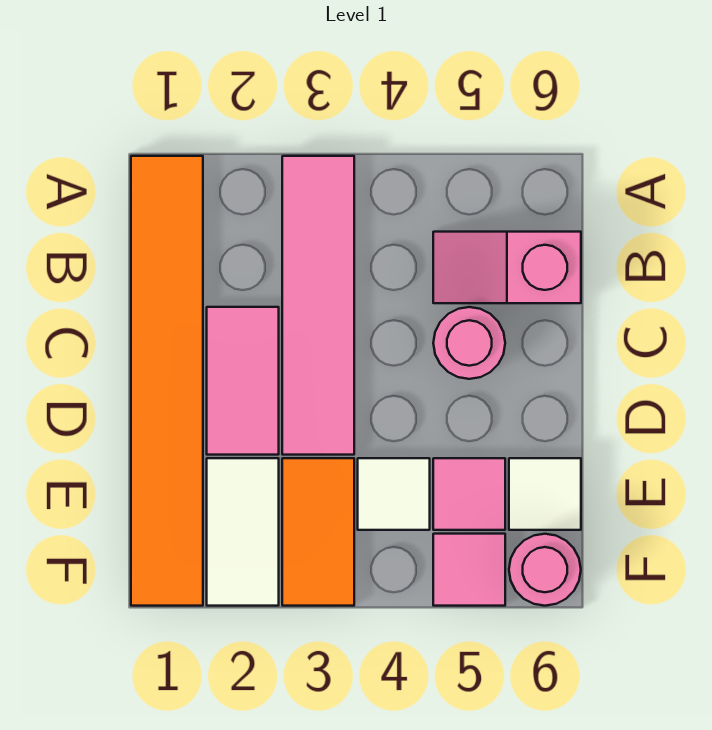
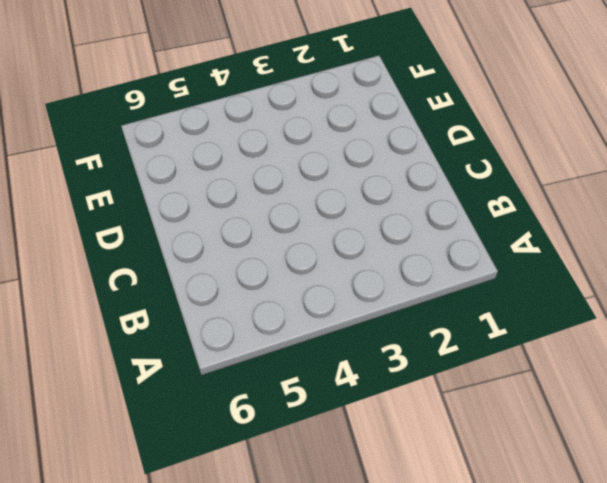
none -> orange tile A1:F1 level 1
none -> pink tile A3:D3 level 1
none -> pink slope B5:B6 level 1 top 6

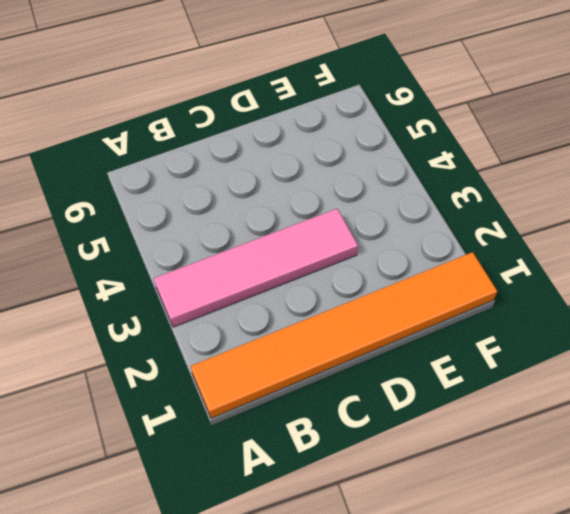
none -> pink slope B5:B6 level 1 top 6
none -> pink tile C2:D2 level 1
none -> pink round brick C5 level 1

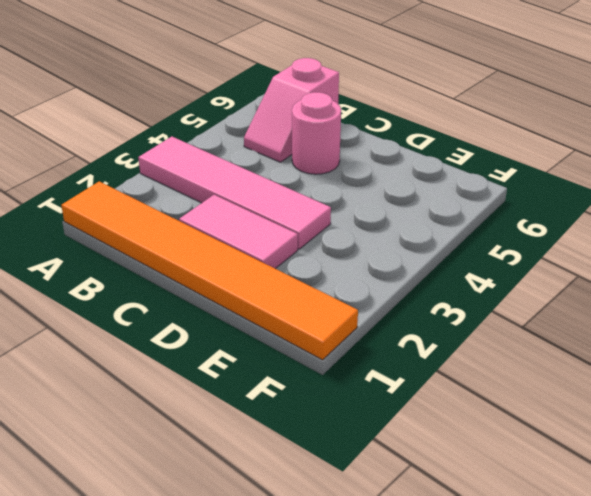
none -> white tile E2:F2 level 1
none -> orange tile E3:F3 level 1
none -> white tile E4 level 1

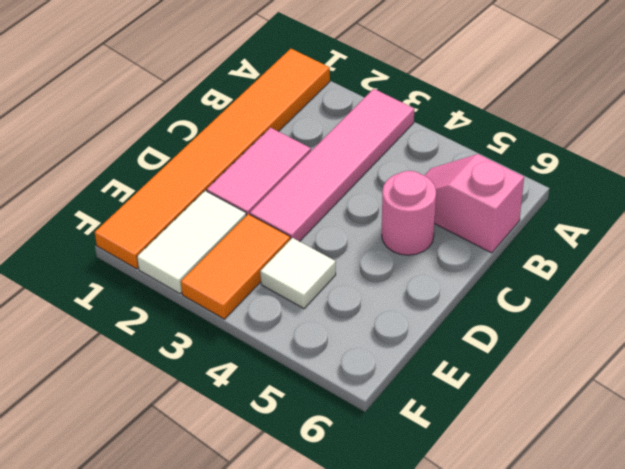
none -> pink tile E5 level 1
none -> white tile E6 level 1
none -> pink tile F5 level 1

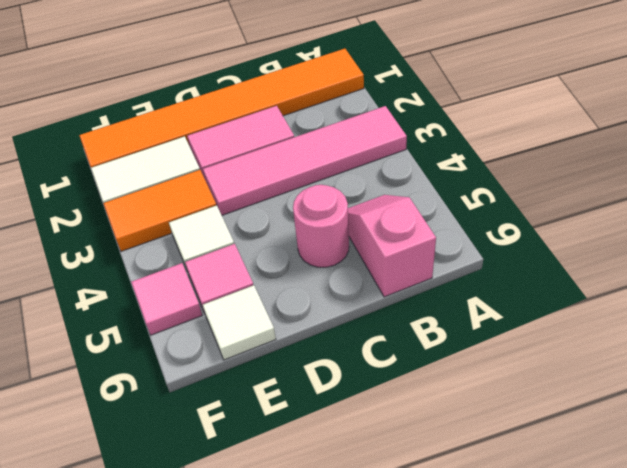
none -> pink round brick F6 level 1

